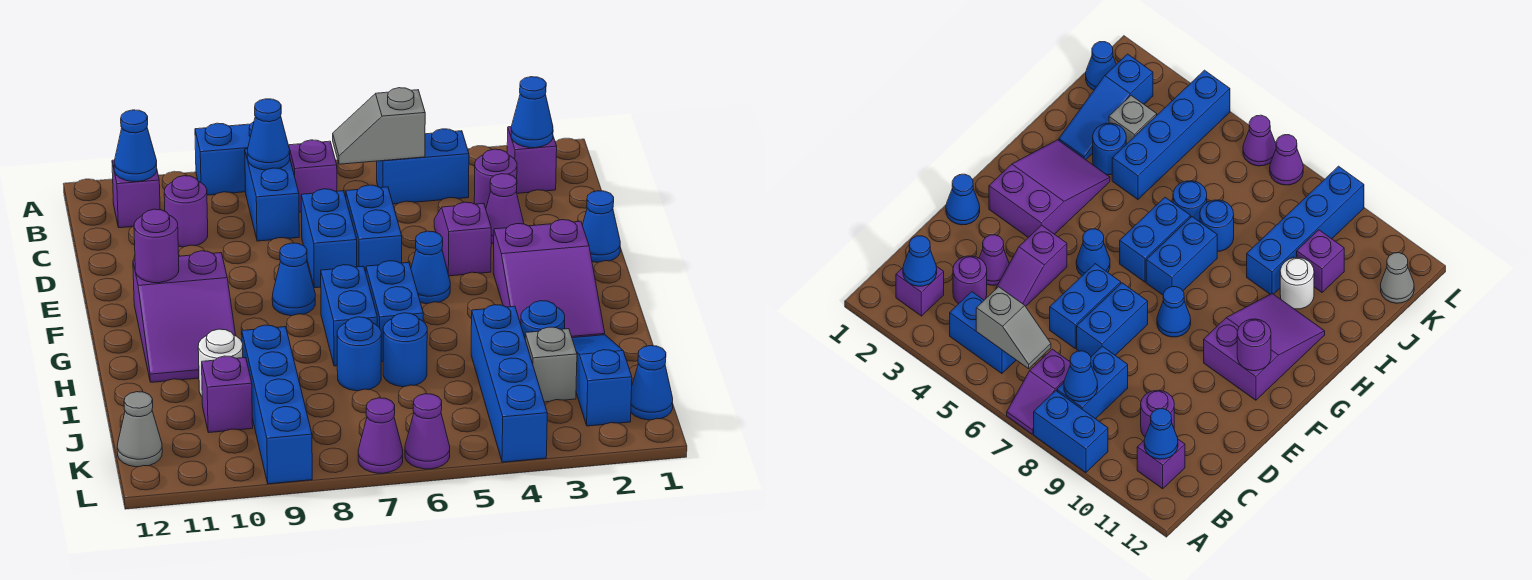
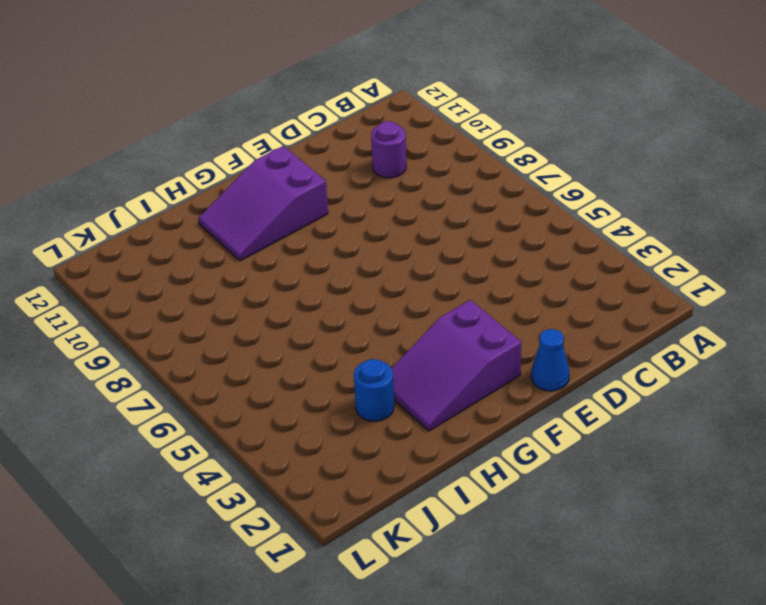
none -> purple slope A7:B7 level 1 top B
none -> blue brick A8:A9 level 1
none -> purple brick B2 level 1
none -> blue brick B4:B5 level 1

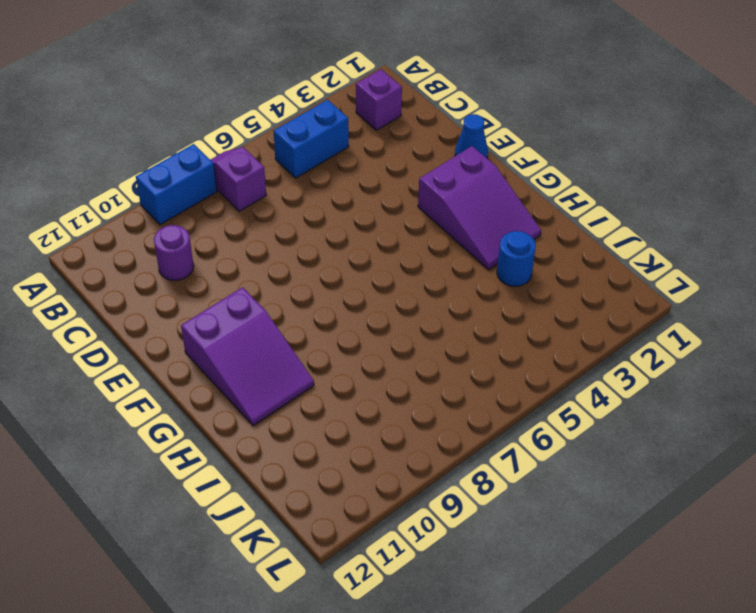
none -> blue brick B8:C8 level 1
none -> purple brick B11 level 1
none -> purple round brick C3 level 1
none -> purple cone D3 level 1

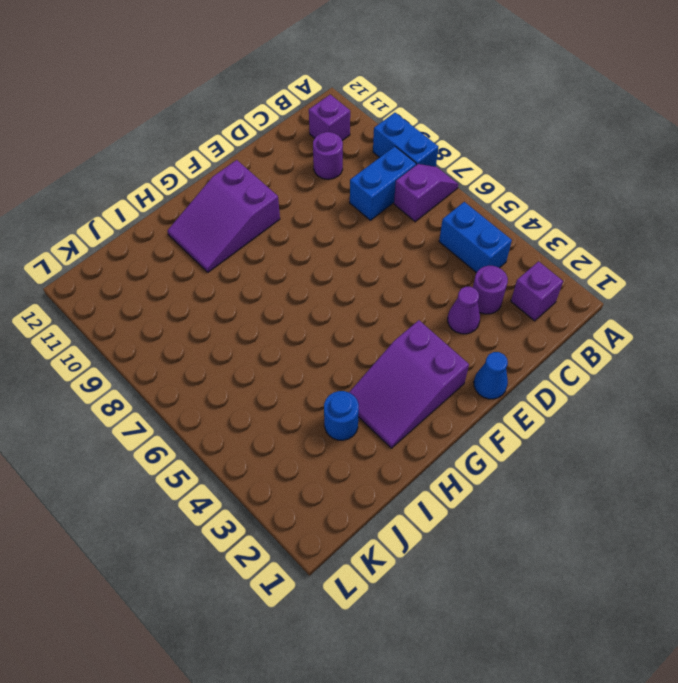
none -> purple slope D4:E4 level 1 top E
none -> blue brick D6:E6 level 1
none -> blue brick D7:E7 level 1
none -> blue cone F5 level 1

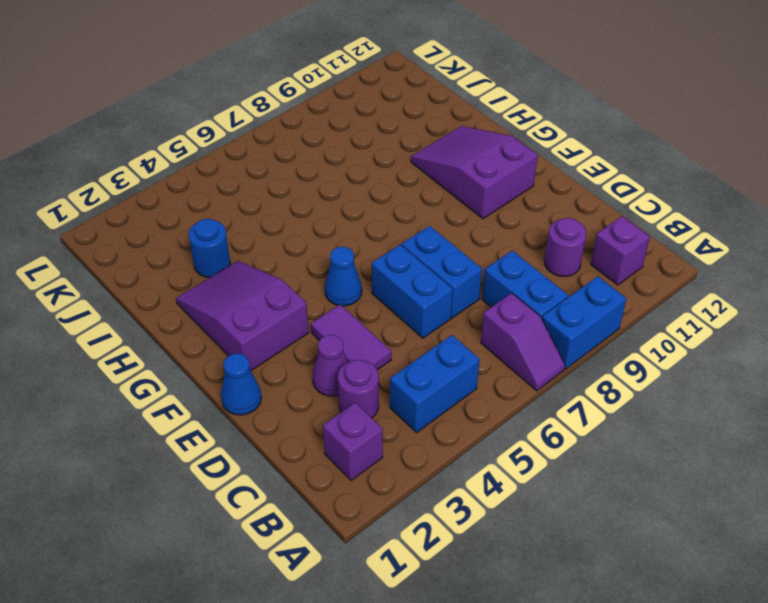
purple tile D4:E4 level 1 -> purple slope D4:E4 level 1 top E
none -> blue cone F8 level 1
none -> blue brick G6:H6 level 1
none -> blue brick G7:H7 level 1
none -> blue slope I2:K2 level 1 top K

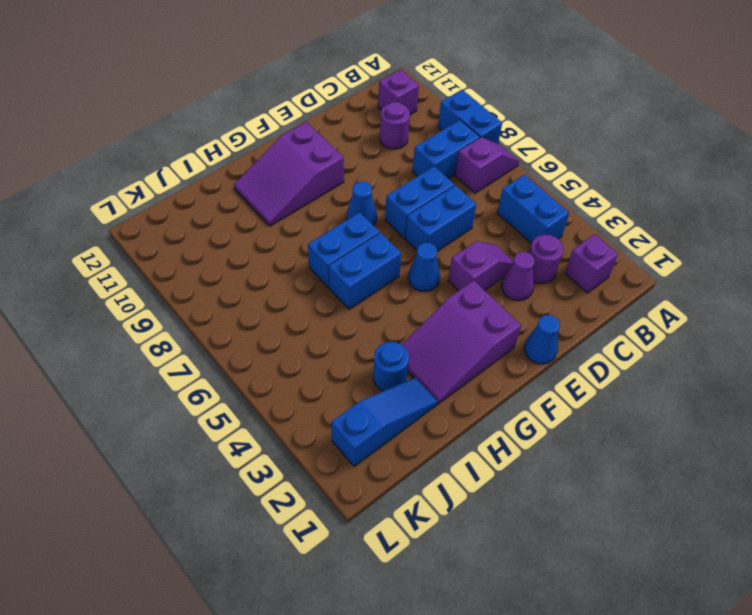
none -> blue brick I4:L4 level 1
none -> blue round brick I6 level 1
none -> blue round brick I7 level 1
none -> blue brick I9:L9 level 1

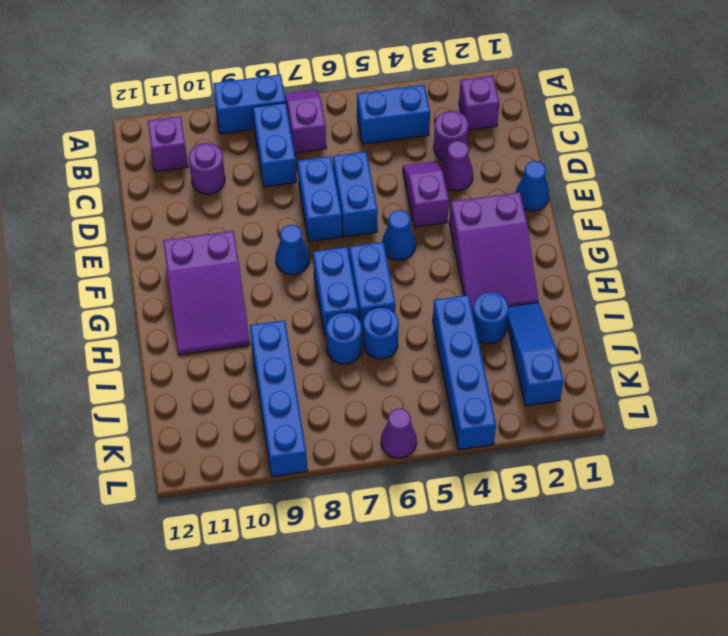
none -> white round brick I10 level 1
none -> grey brick J3 level 1
none -> purple brick J10 level 1
none -> blue cone K1 level 1

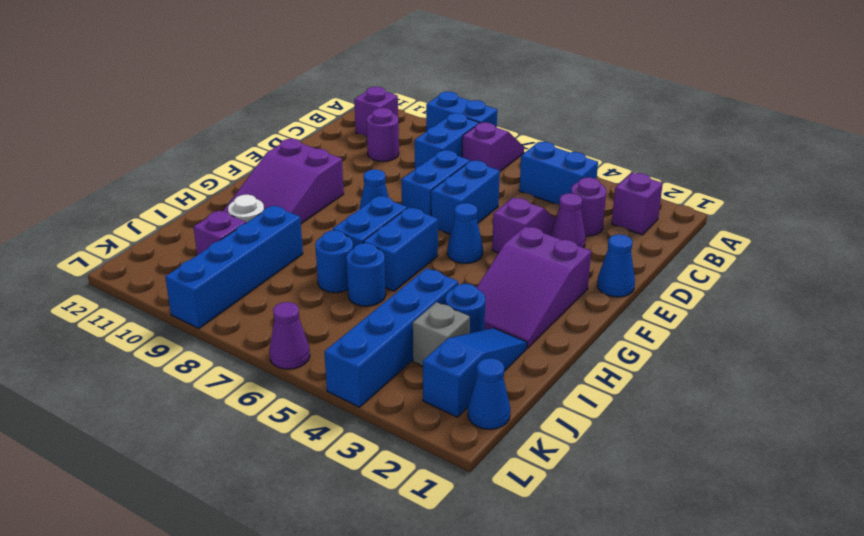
none -> grey cone K12 level 1
none -> purple cone L7 level 1
none -> blue cone B2 level 2
none -> grey slope B5:B6 level 2 top 5

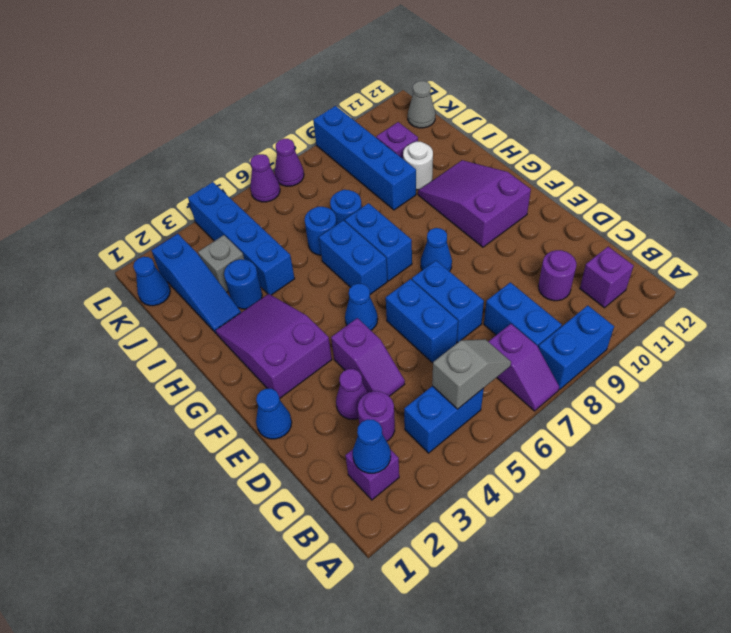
none -> blue cone B8 level 2
none -> blue cone B11 level 2
none -> purple round brick F11 level 2

